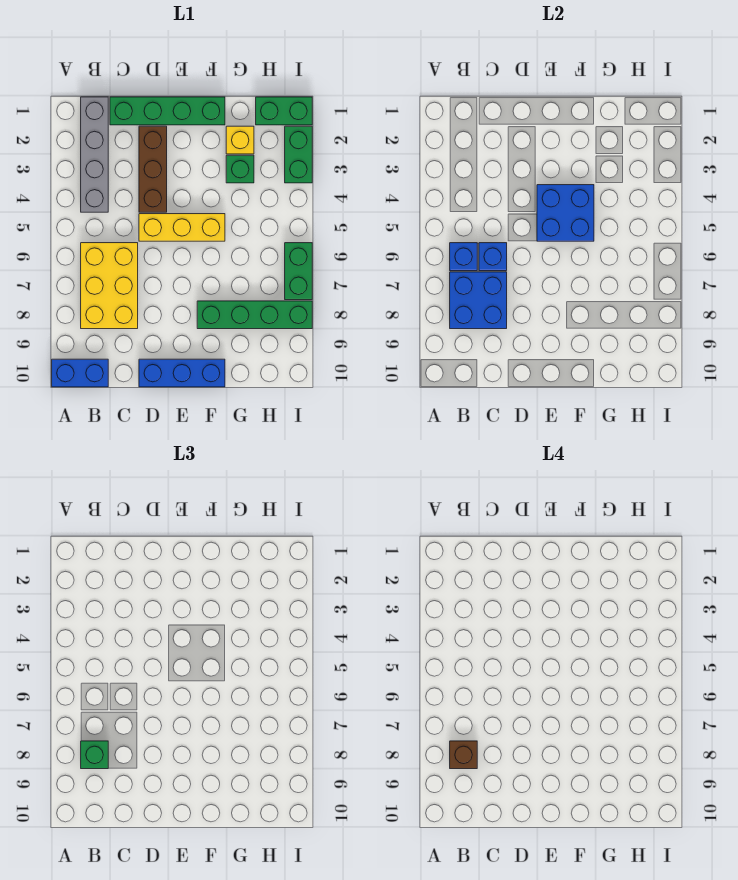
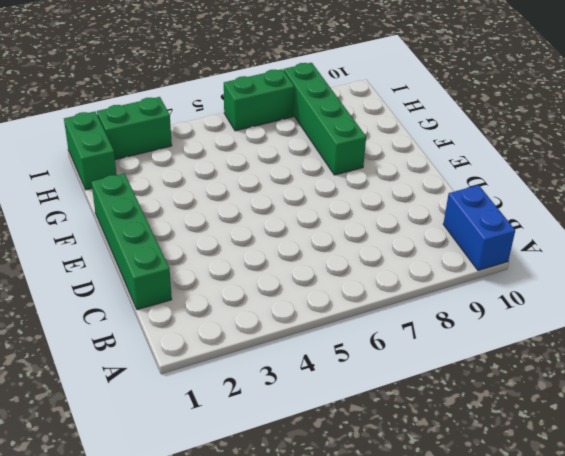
none -> grey brick B1:B4 level 1
none -> yellow brick B6:C8 level 1
none -> brown brick D2:D4 level 1

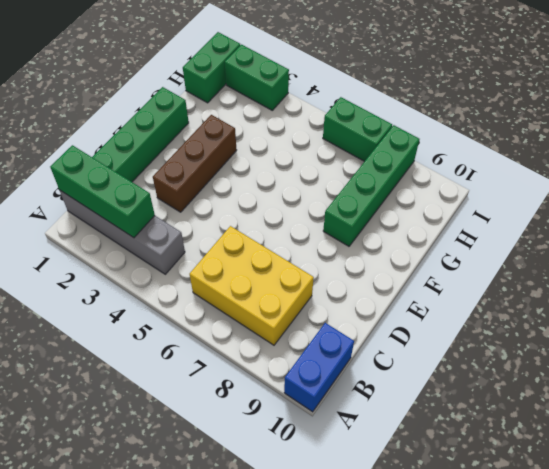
green brick B1:B3 level 2 -> none
brown brick D3:F3 level 1 -> brown brick D2:D4 level 1
none -> yellow brick D5:F5 level 1
none -> blue brick D10:F10 level 1
none -> yellow brick G2 level 1

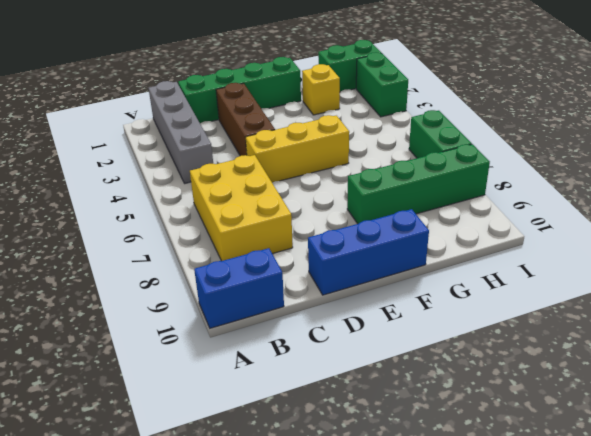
none -> green brick G3 level 1
none -> blue brick B6 level 2
none -> blue brick B7:C8 level 2

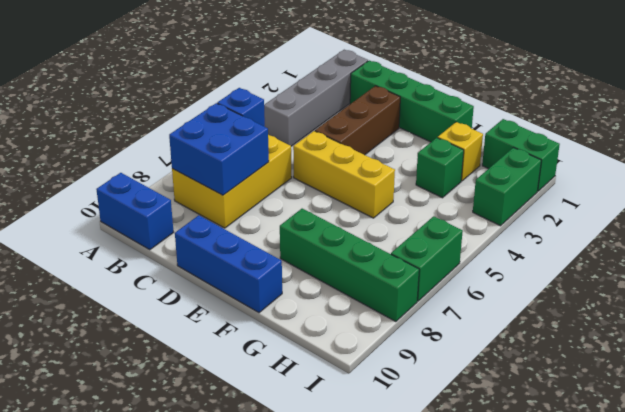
none -> blue brick C6 level 2
none -> blue brick E4:F5 level 2
none -> green brick B8 level 3

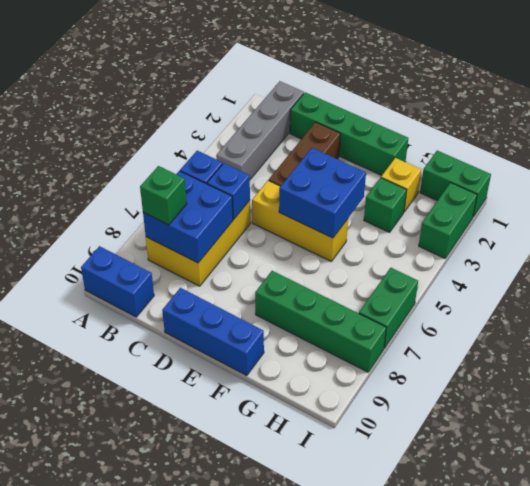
none -> brown brick B8 level 4

